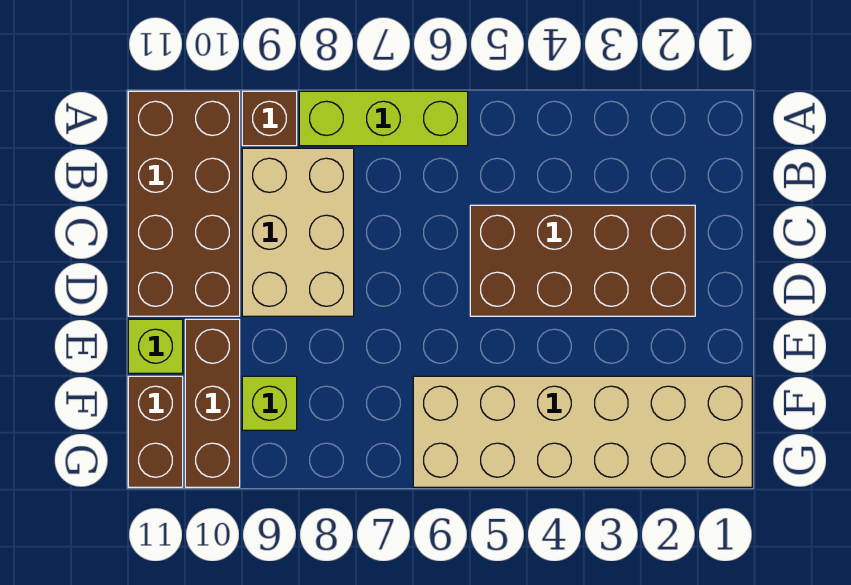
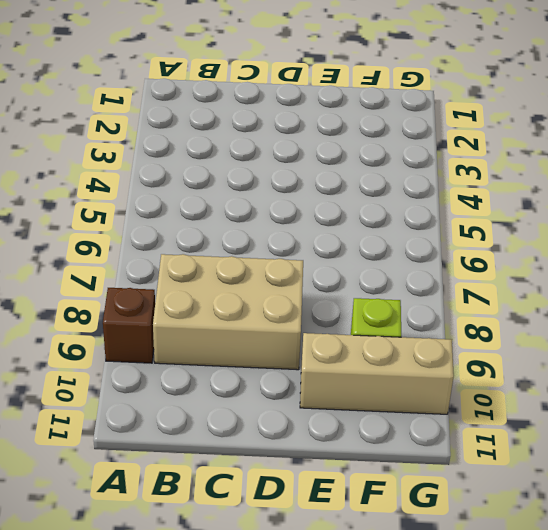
tan brick E10:G10 level 1 -> brown brick E10:G10 level 1
none -> lime brick A6:A8 level 1
none -> brown brick A10:D11 level 1

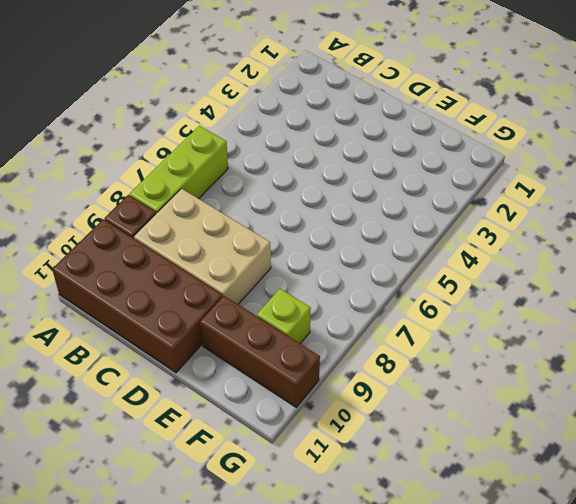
none -> brown brick C2:D5 level 1
none -> lime brick E11 level 1

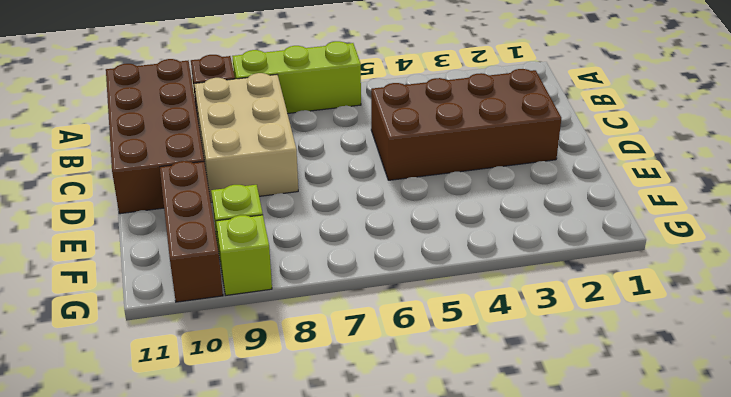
lime brick G9 level 1 -> lime brick E11 level 1
none -> tan brick F1:G6 level 1
none -> brown brick F11:G11 level 1

